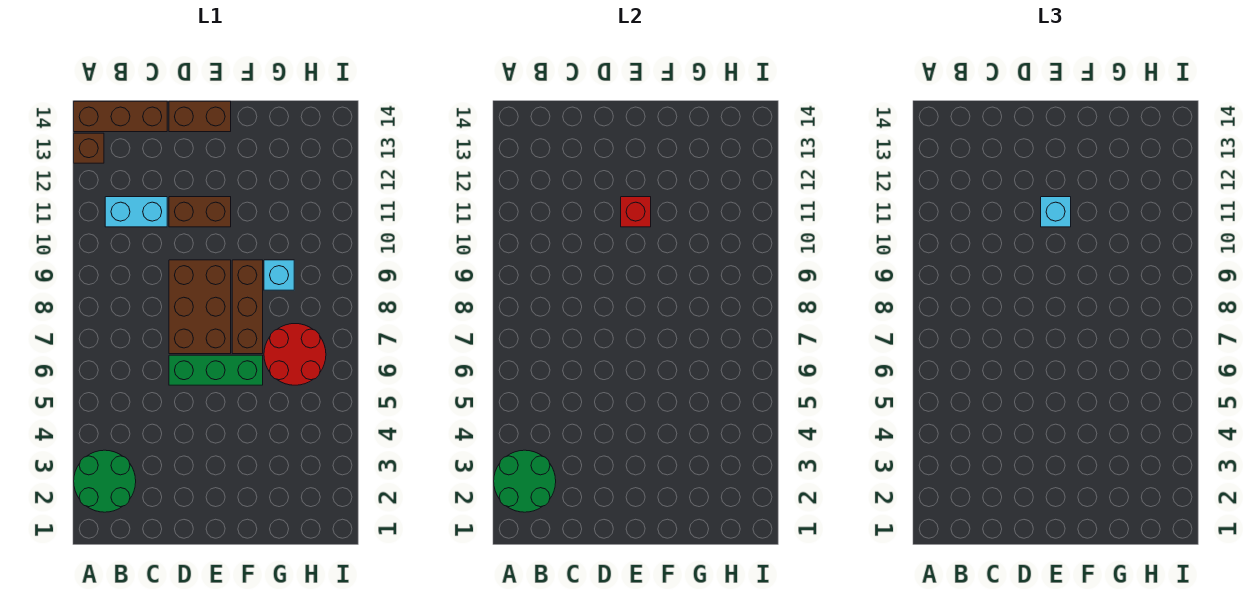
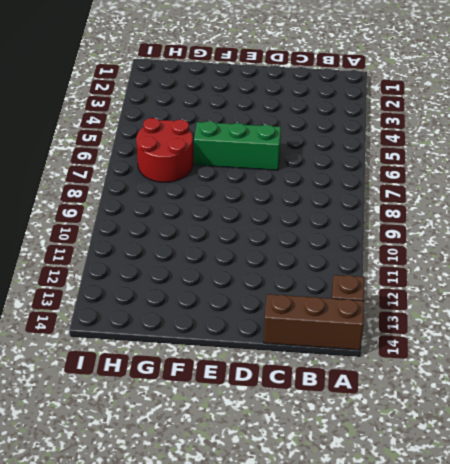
none -> green round brick A2:B3 level 1
none -> cyan brick B11:C11 level 1
none -> brown brick D7:E9 level 1

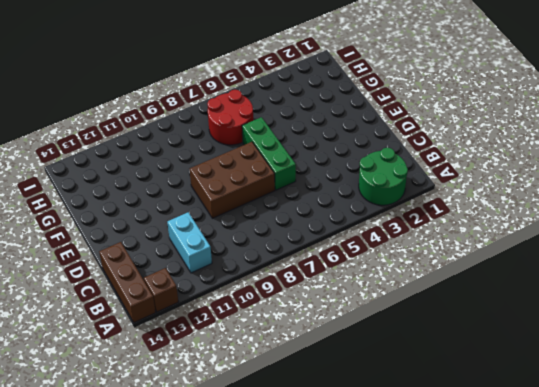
none -> brown brick D11:E11 level 1
none -> brown brick D14:E14 level 1
none -> brown brick F7:F9 level 1

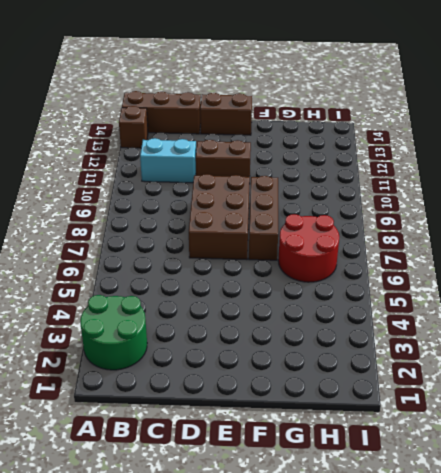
none -> green brick D6:F6 level 1
none -> cyan brick G9 level 1
none -> green round brick A2:B3 level 2

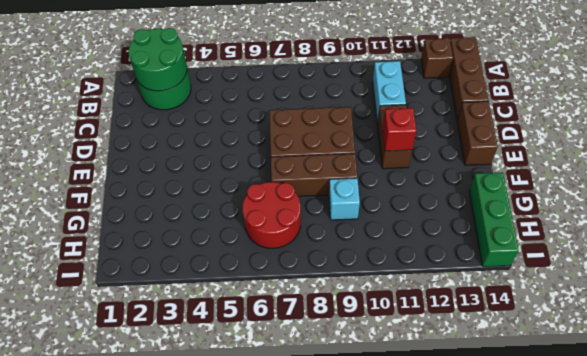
green brick G14:I14 level 1 -> green brick D6:F6 level 1
none -> cyan brick E11 level 3

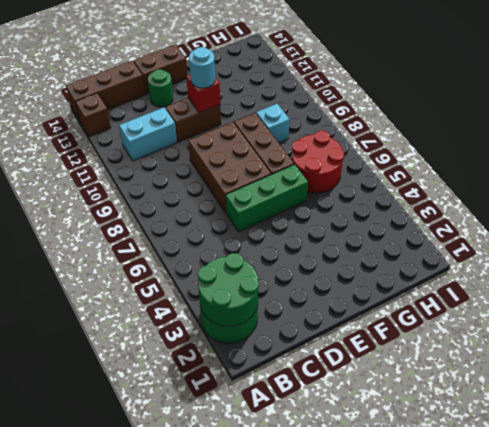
green round brick D13 level 1 -> none
cyan round brick E11 level 3 -> cyan brick E11 level 3

